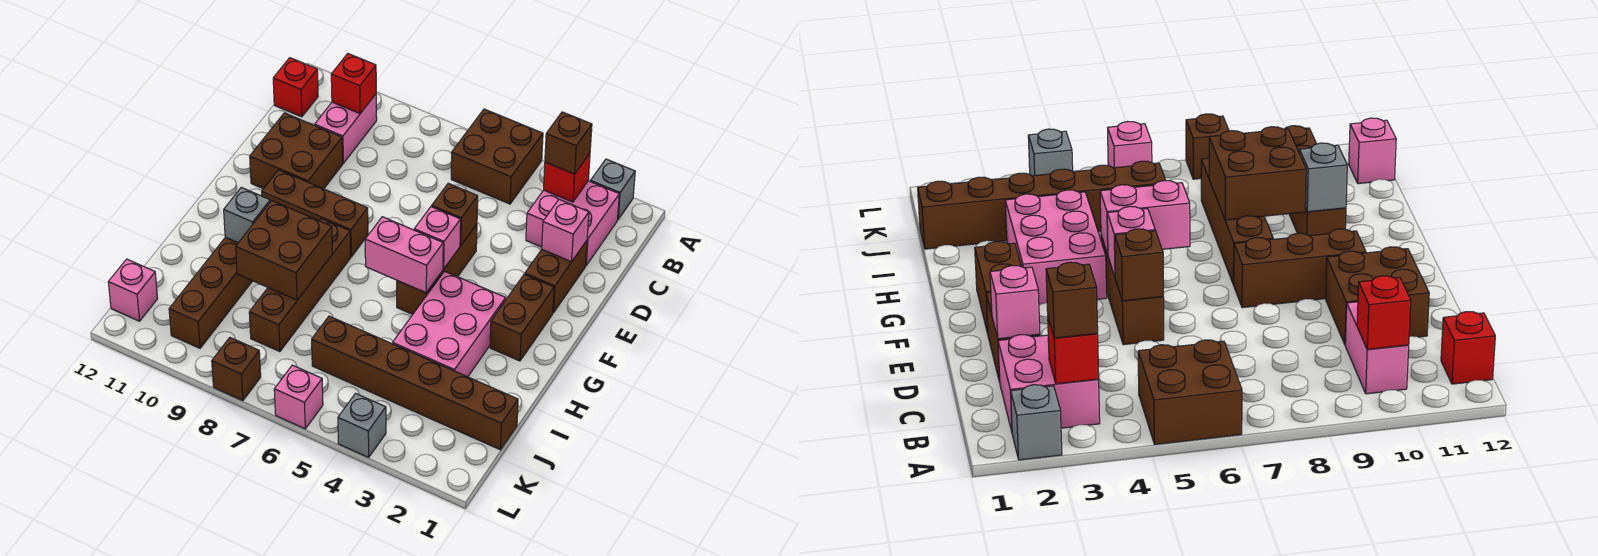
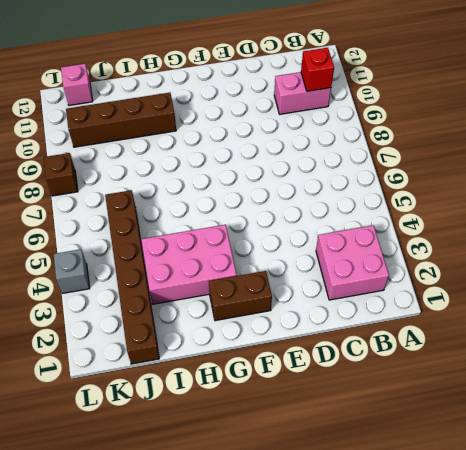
none -> grey brick A2 level 1
none -> brown brick A5:B6 level 1
none -> red brick B12 level 1

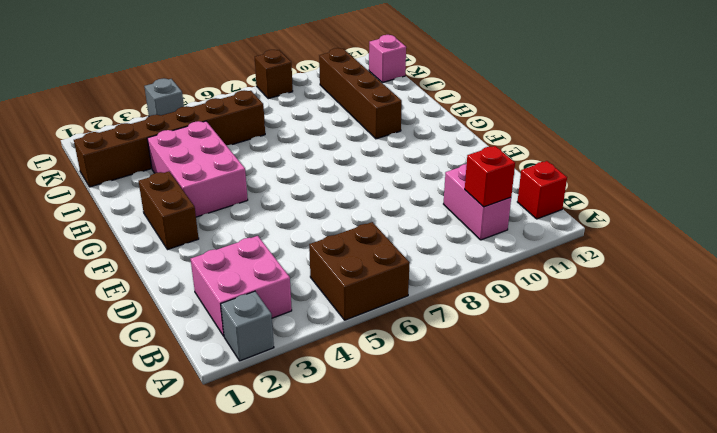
none -> brown brick D2:E2 level 1
none -> brown brick D10:E11 level 1
none -> brown brick E5:G5 level 1

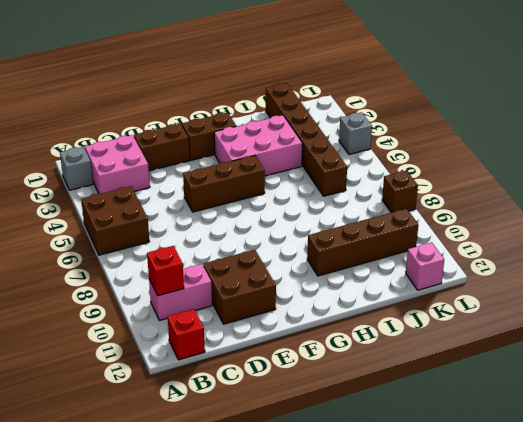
none -> brown brick F8:F10 level 1
none -> brown brick G8:J8 level 1
none -> pink brick L6 level 1

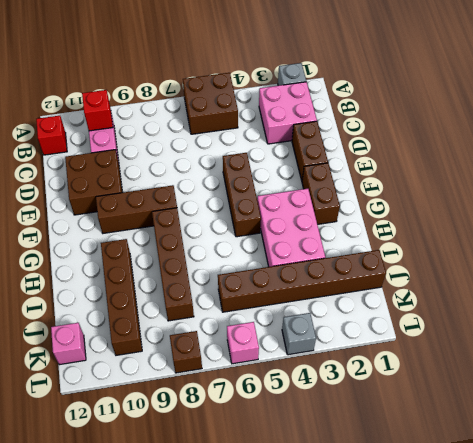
none -> red brick B3 level 2
none -> pink brick D2 level 2
none -> brown brick E5 level 2

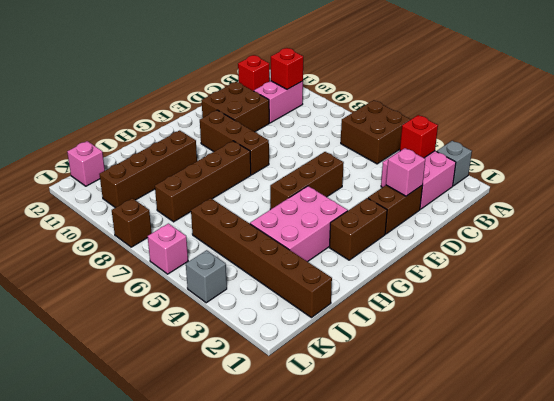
none -> brown brick E5 level 2
none -> pink brick F5 level 2
none -> pink brick G5:G6 level 2

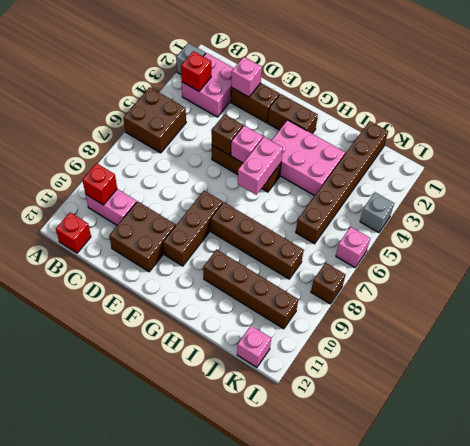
none -> brown brick H8:I9 level 2
none -> grey brick H10 level 2
none -> brown brick B3 level 3

